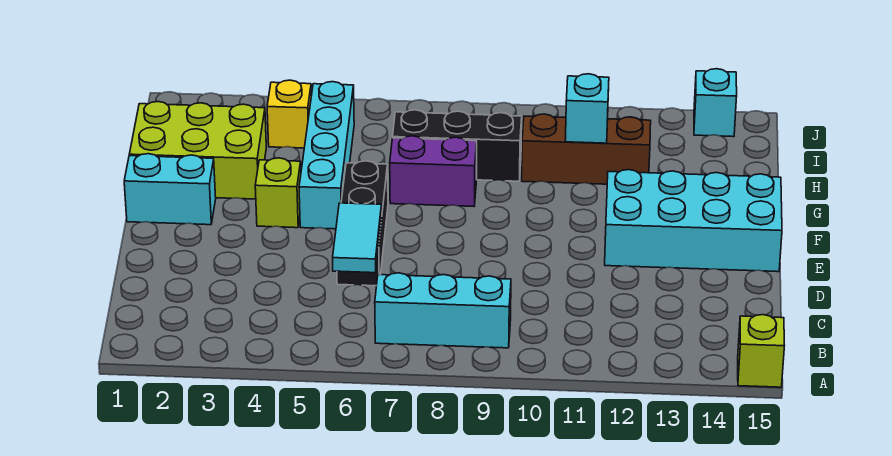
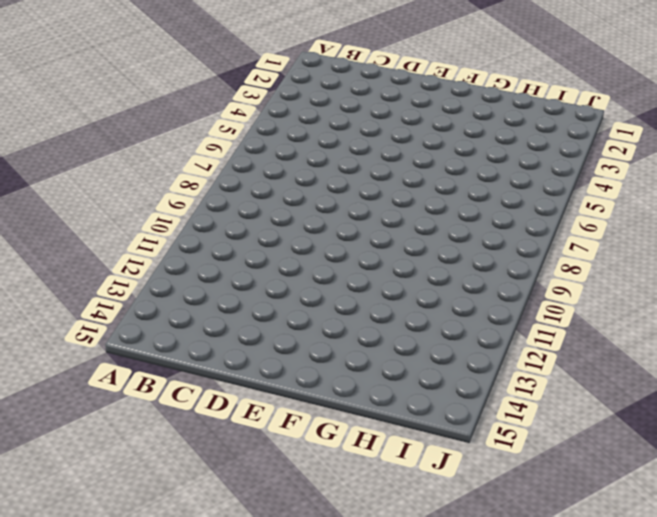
none -> lime brick A15 level 1
none -> cyan brick B7:B9 level 1
none -> black brick D6:F6 level 1

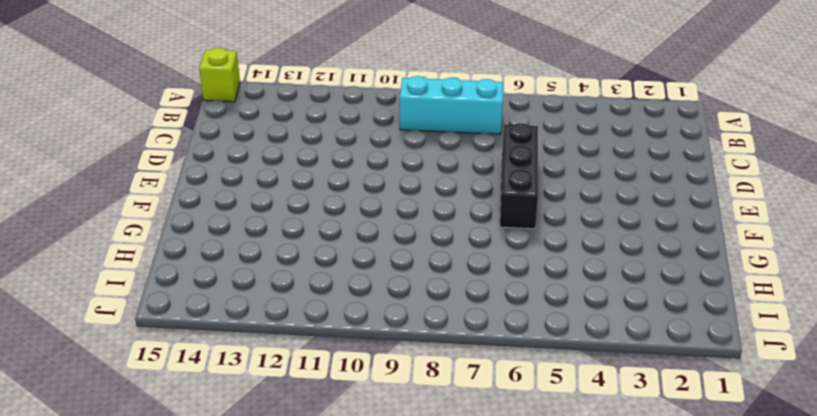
none -> cyan brick E12:F15 level 1
none -> cyan brick F1:F2 level 1
none -> lime brick F4 level 1

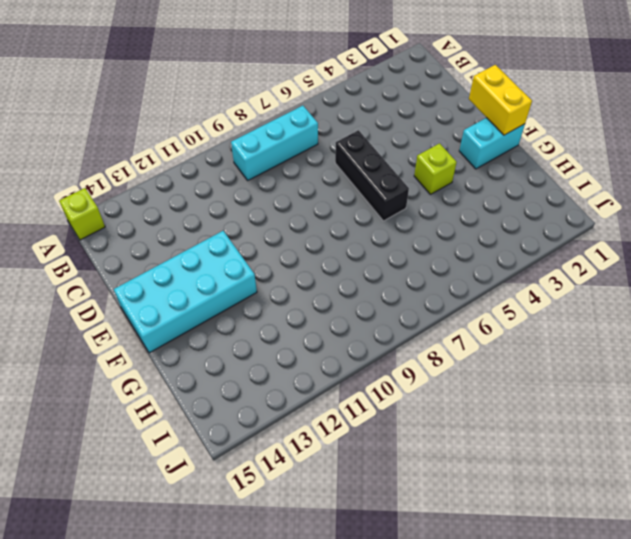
yellow brick E1:F1 level 2 -> none
none -> cyan brick F5:I5 level 1
none -> lime brick G1:H3 level 1
none -> purple brick G7:G8 level 1

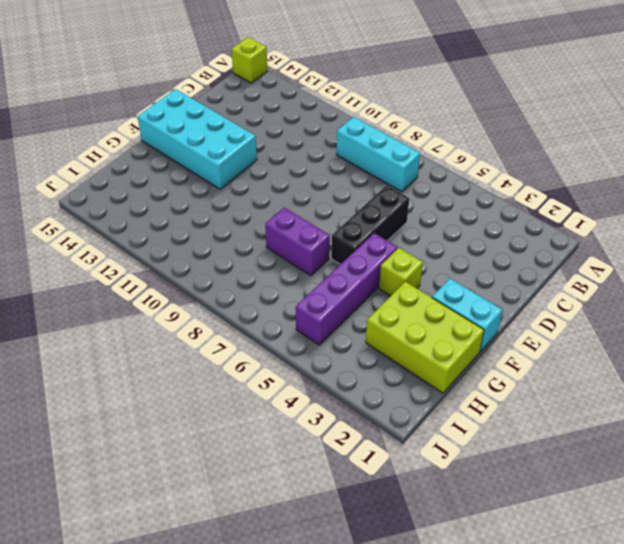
purple brick F5:I5 level 1 -> cyan brick F5:I5 level 1
none -> black brick H7:H9 level 1
none -> brown brick H10:H12 level 1
none -> yellow brick I4 level 1

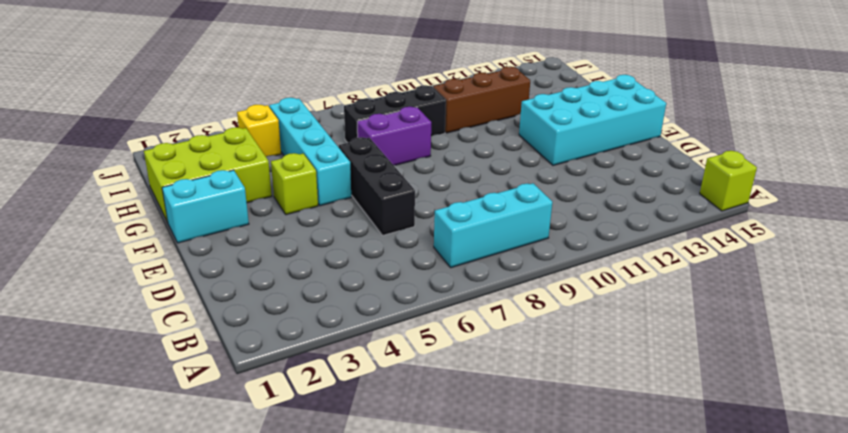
none -> cyan brick J14 level 1
none -> cyan tile C6:D6 level 2
none -> cyan brick H11 level 2

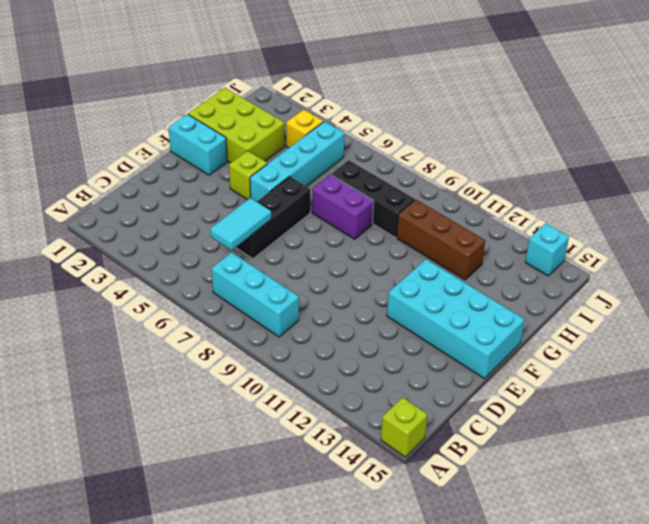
none -> cyan brick H11 level 2

